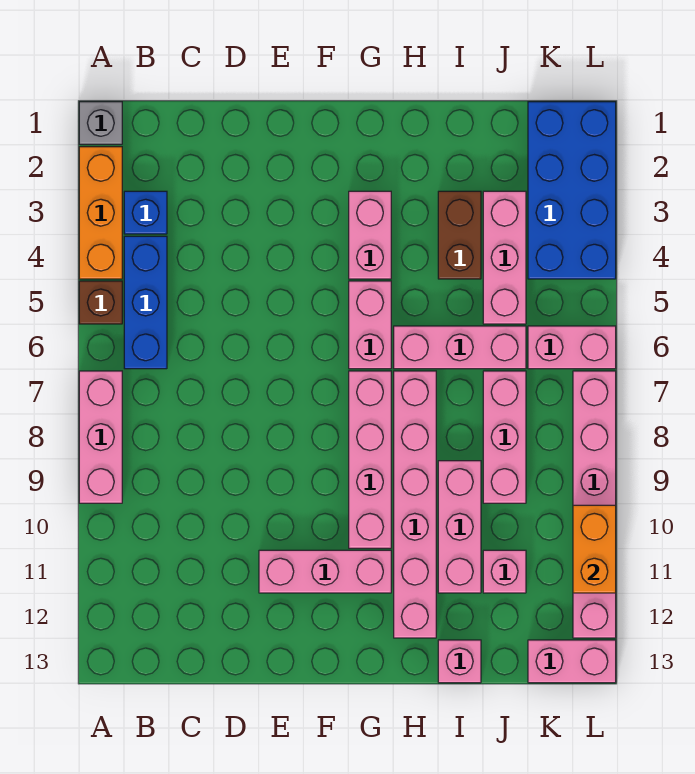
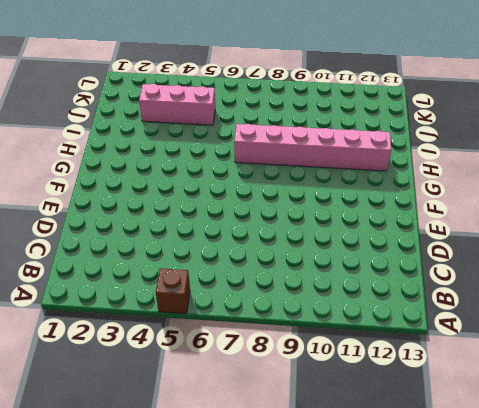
none -> grey brick A1 level 1
none -> orange brick A2:A4 level 1
none -> pink brick A7:A9 level 1

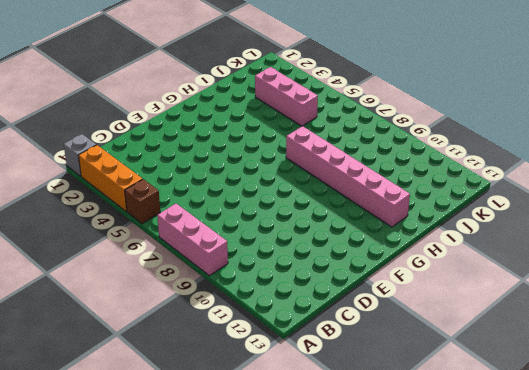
none -> blue brick B3 level 1
none -> blue brick B4:B6 level 1
none -> pink brick E11:G11 level 1

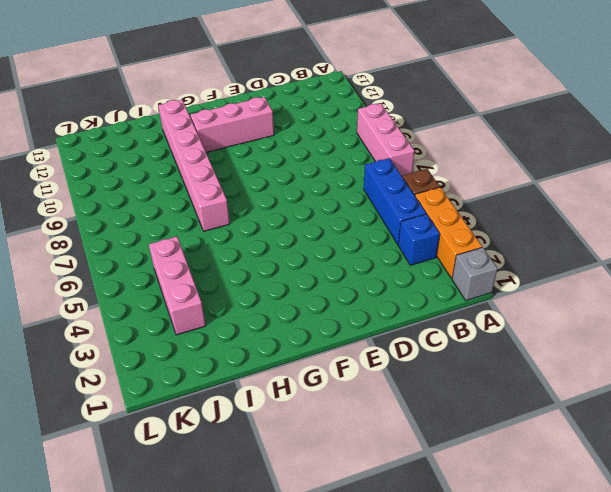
none -> pink brick G3:G4 level 1
none -> pink brick G5:G6 level 1
none -> pink brick G7:G10 level 1

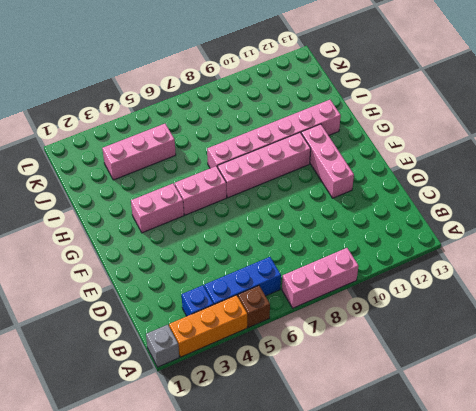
none -> pink brick H6:J6 level 1
none -> brown brick I3:I4 level 1
none -> pink brick I9:I11 level 1

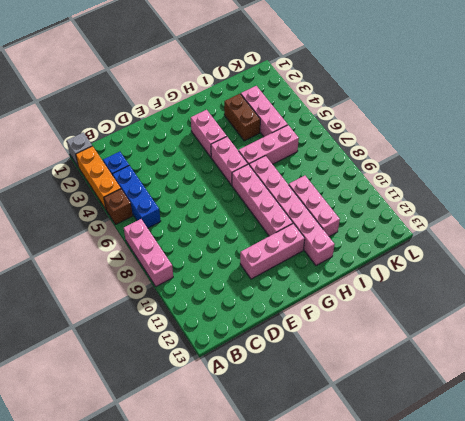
none -> pink brick I13 level 1
none -> pink brick J7:J9 level 1
none -> pink brick J11 level 1

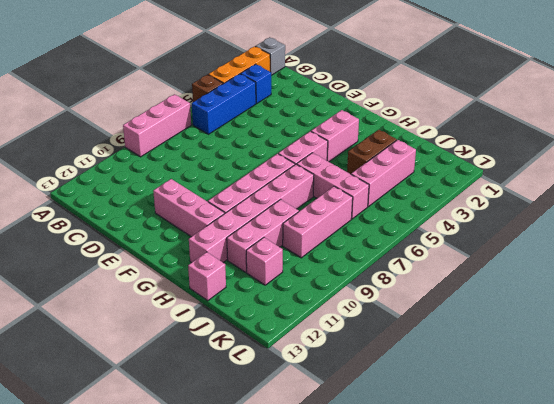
none -> blue brick K1:L4 level 1
none -> pink brick K6:L6 level 1
none -> pink brick K13:L13 level 1

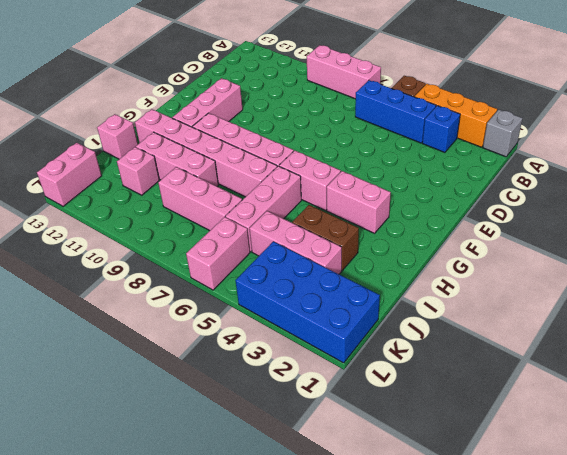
none -> pink brick L7:L12 level 1
none -> orange brick L10:L11 level 2

